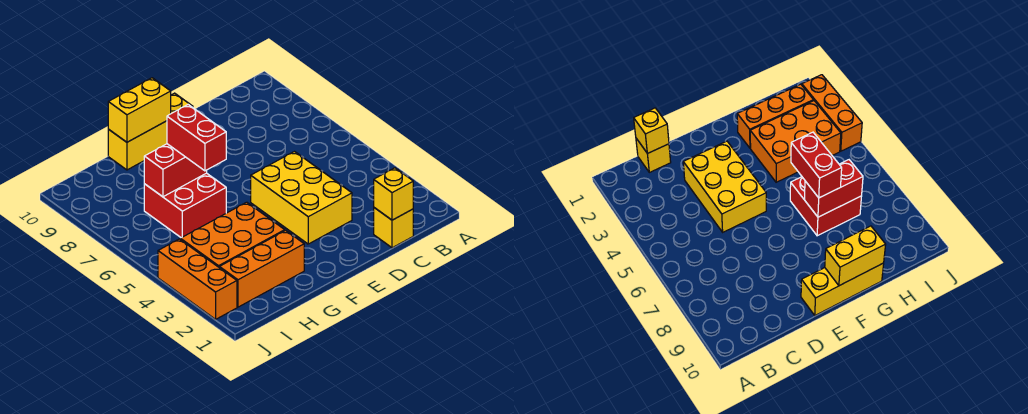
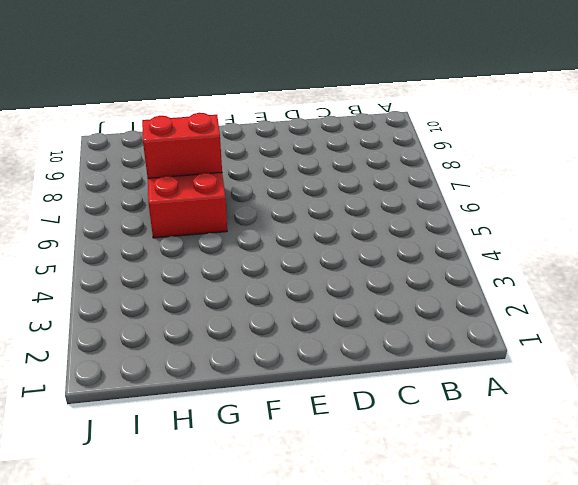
none -> yellow brick C1 level 1
none -> yellow brick D3:E5 level 1

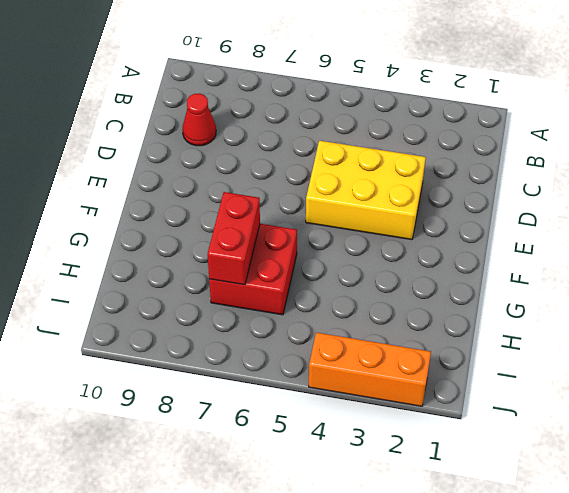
red cone C9 level 1 -> none
none -> yellow brick C1 level 1
none -> yellow brick E10:G10 level 1

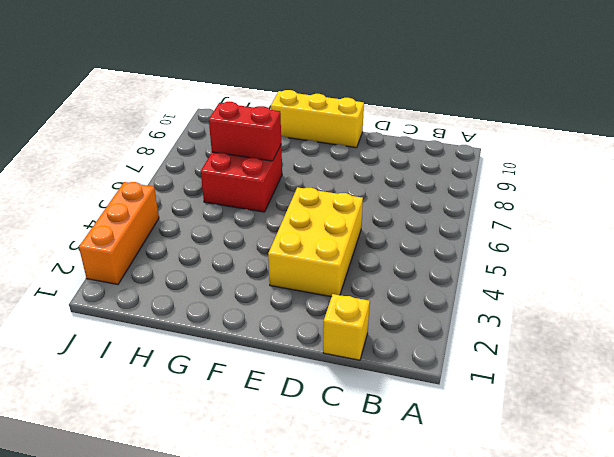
none -> orange brick G2:I2 level 1
none -> orange brick G3:I4 level 1

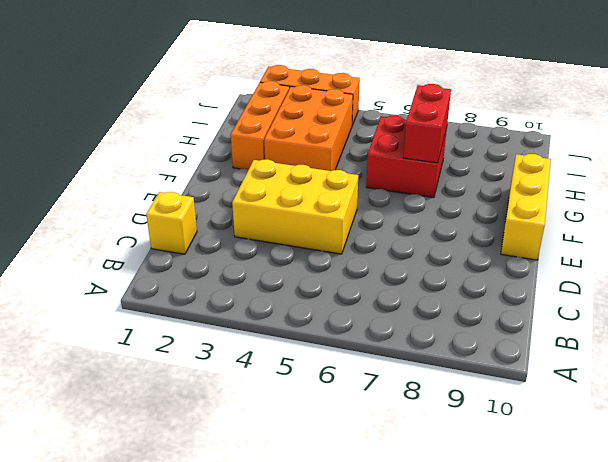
none -> yellow brick C1 level 2
none -> yellow brick F10:G10 level 2

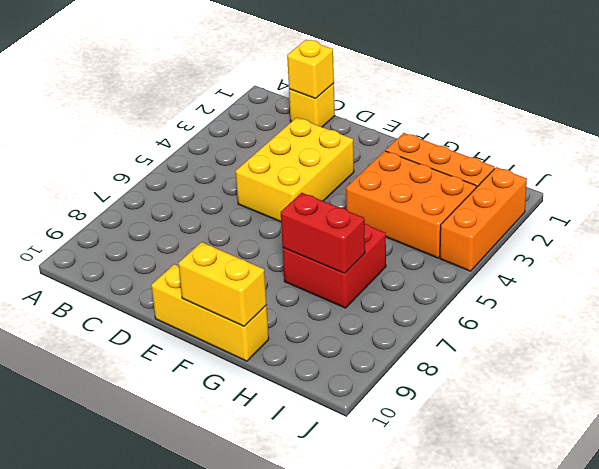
none -> red brick G6:G7 level 3

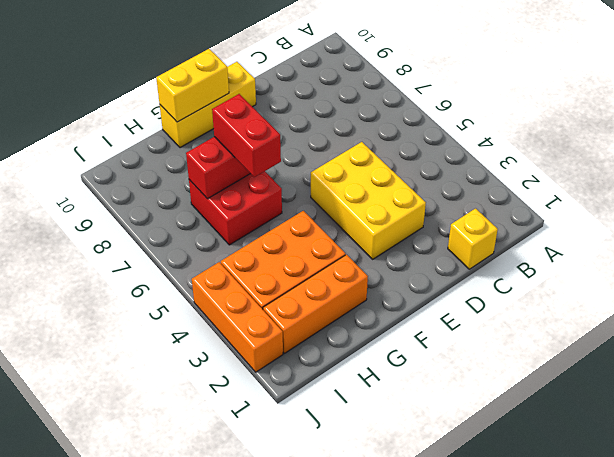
none -> yellow brick C1 level 2

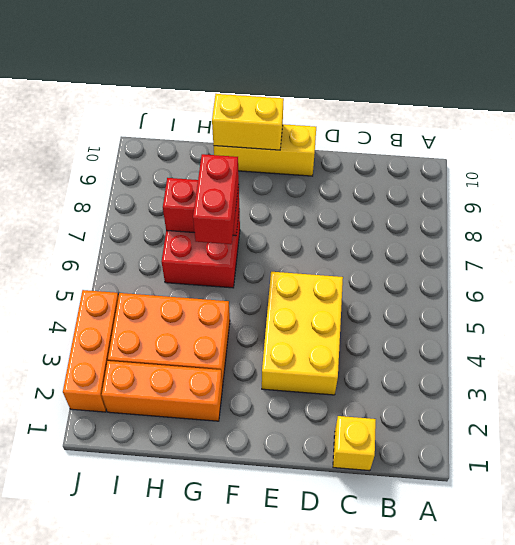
none -> yellow brick C1 level 2

